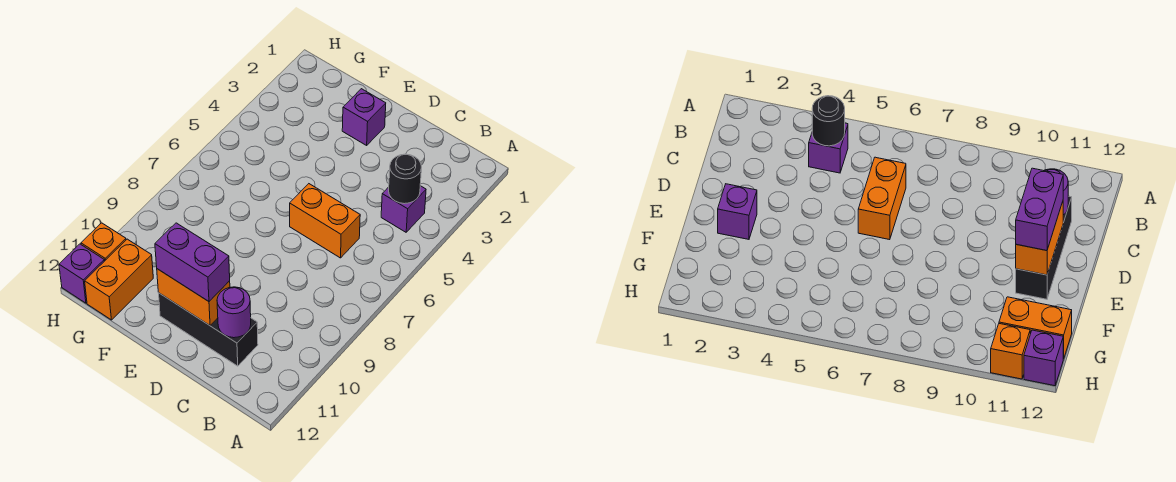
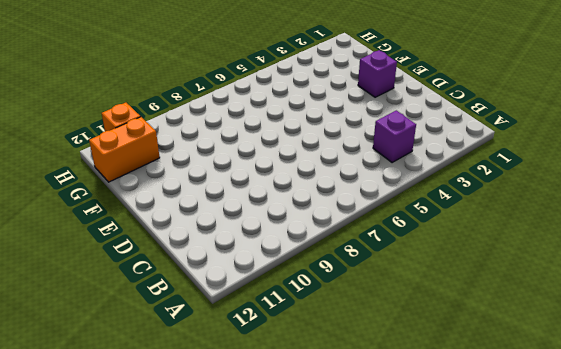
none -> orange brick C6:D6 level 1
none -> black brick C11:E11 level 1

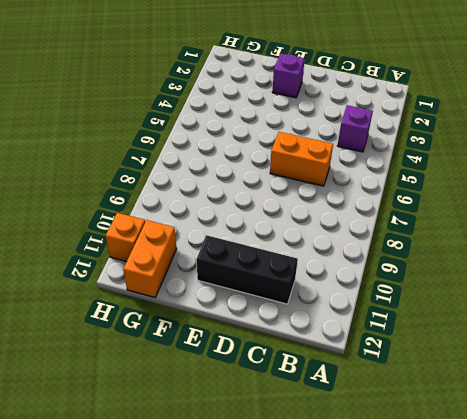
none -> purple brick H12 level 1
none -> black round brick B4 level 2

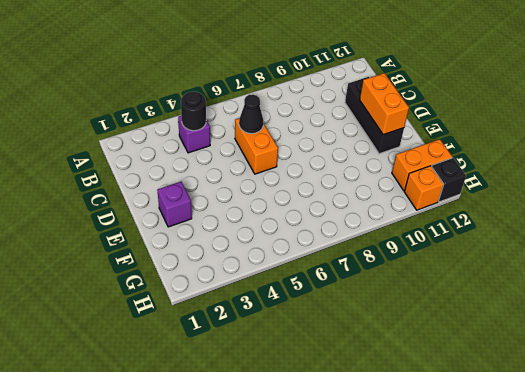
black cone C6 level 2 -> none
black brick H12 level 1 -> purple brick H12 level 1
none -> purple round brick C11 level 2
none -> purple brick D11:E11 level 3

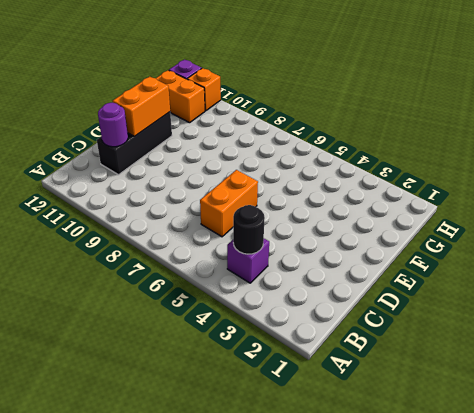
none -> purple brick E2 level 1
none -> purple brick D11:E11 level 3

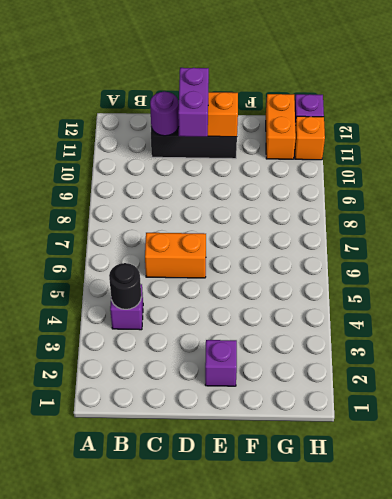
purple brick D10:D11 level 3 -> purple brick D11:E11 level 3

